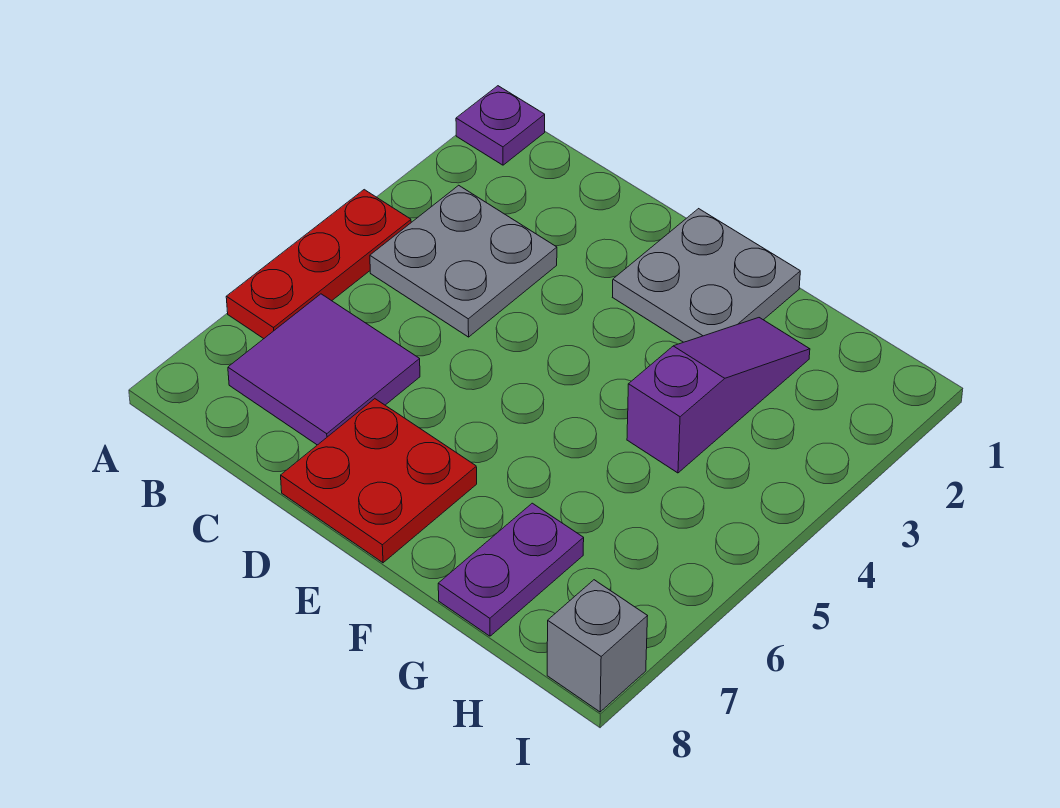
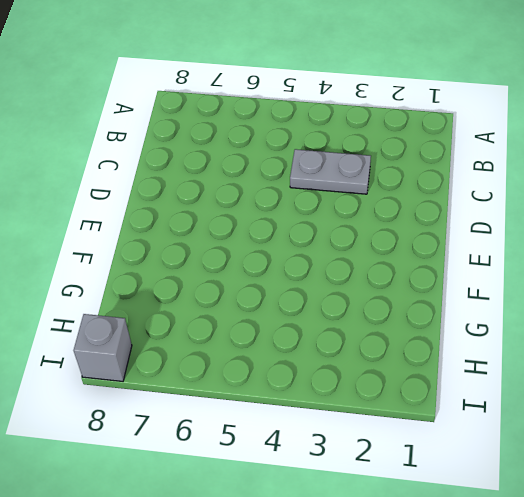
grey plate C3:C4 level 1 -> grey plate B3:C4 level 1
none -> purple plate A1 level 1
none -> red plate A4:A6 level 1

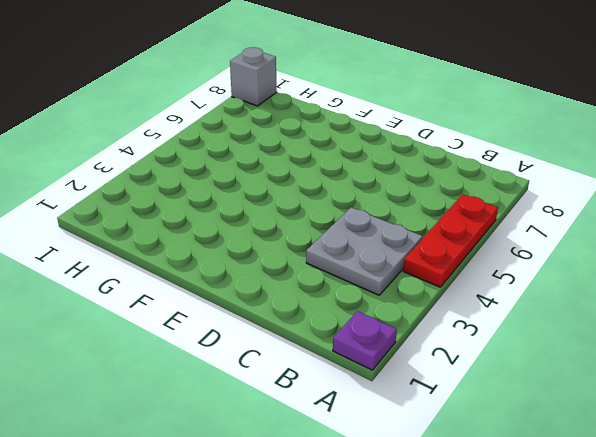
none -> purple tile B6:C7 level 1
none -> red plate D7:E8 level 1

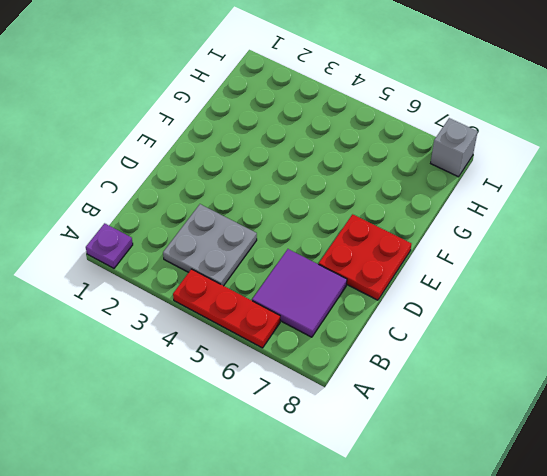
none -> grey plate E1:F2 level 1
none -> purple slope G2:G4 level 1 top 4

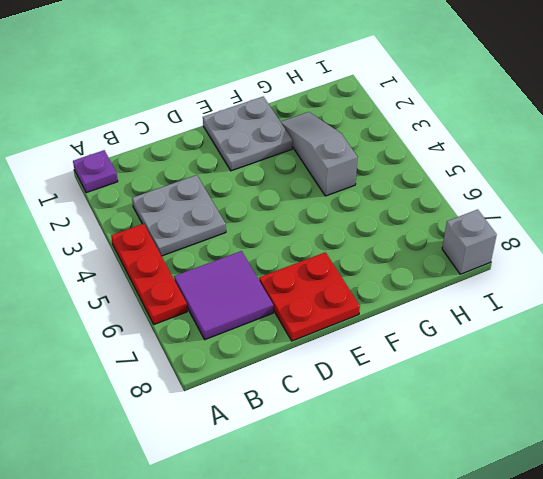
grey slope G2:G4 level 1 top 4 -> purple slope G2:G4 level 1 top 4
none -> purple plate G7:G8 level 1

